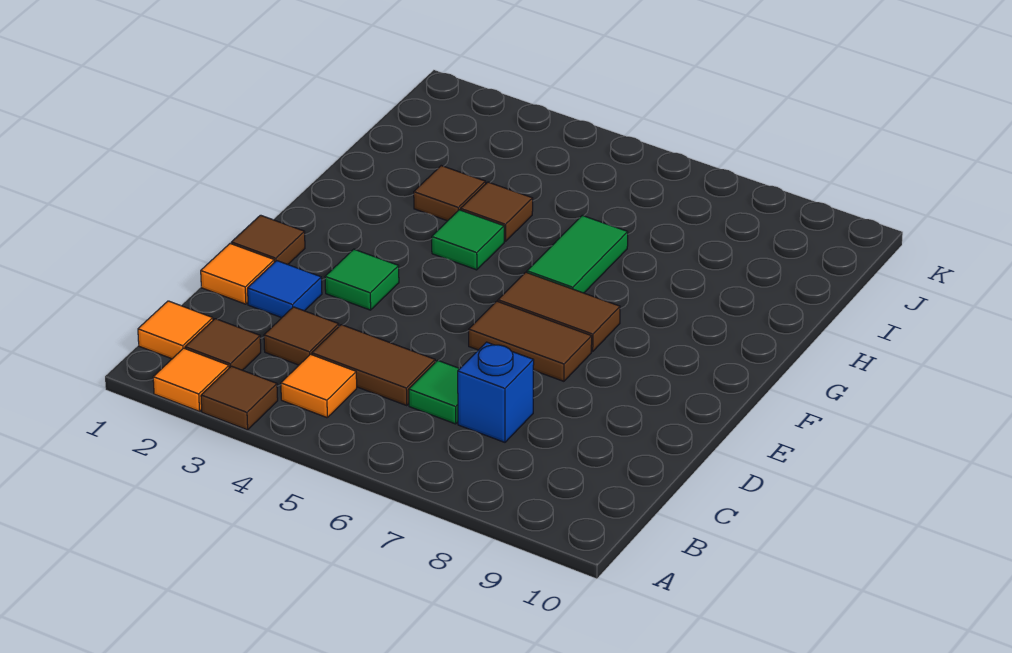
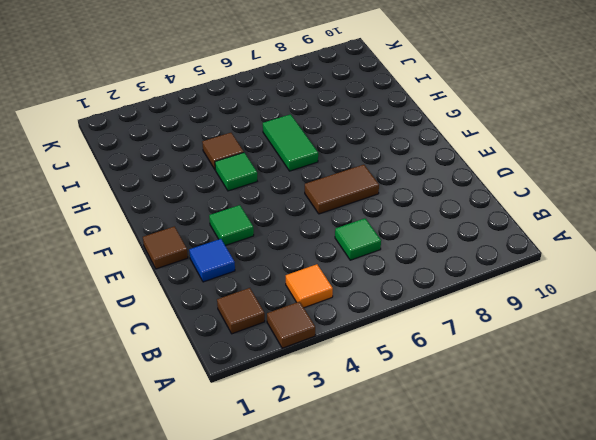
none -> orange tile A2 level 1
none -> orange tile B1 level 1
none -> brown tile C3 level 1

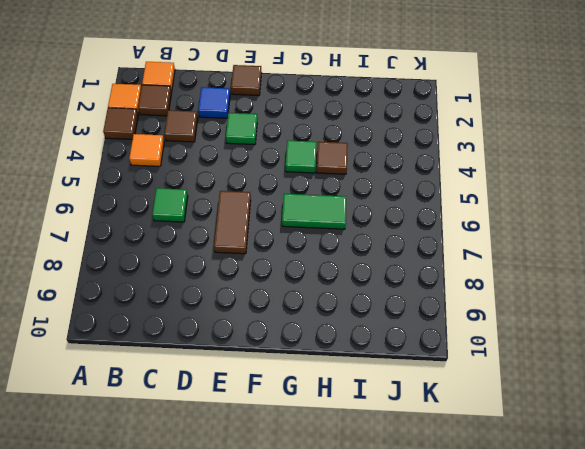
none -> brown tile C4:C5 level 1
none -> blue brick C7 level 1
none -> orange tile D1 level 1

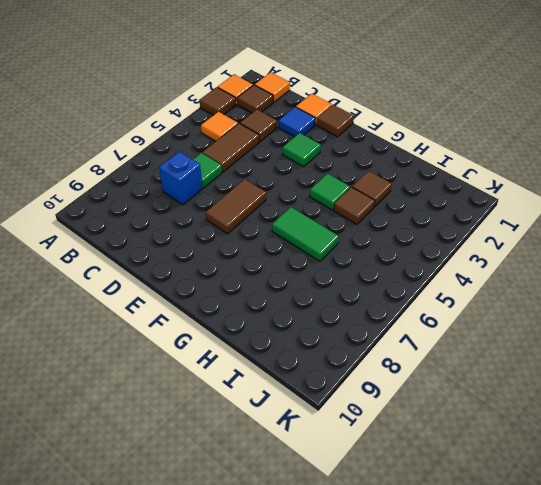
none -> brown tile F6:F7 level 1

